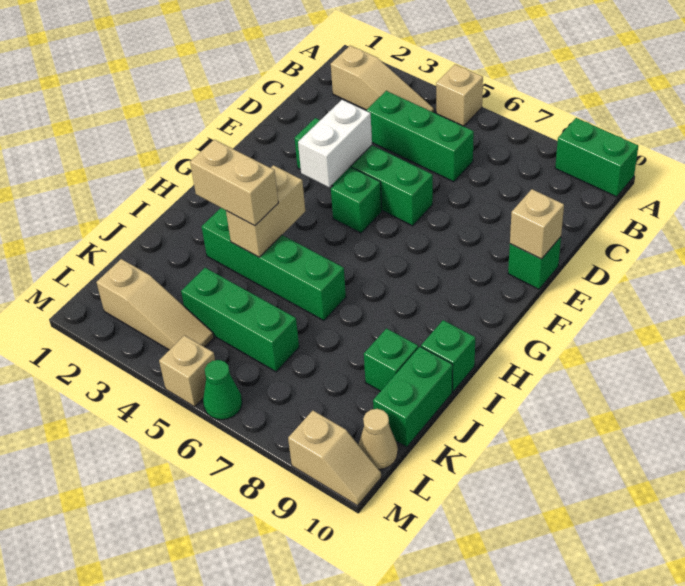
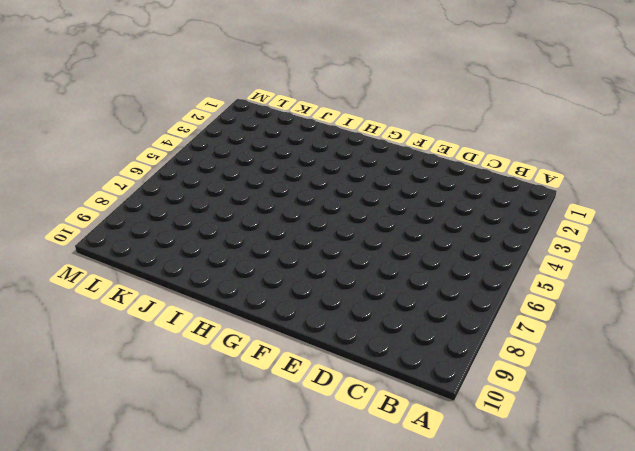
none -> tan brick A5 level 1
none -> green brick A9:A10 level 1
none -> tan slope B2:B4 level 1 top 2

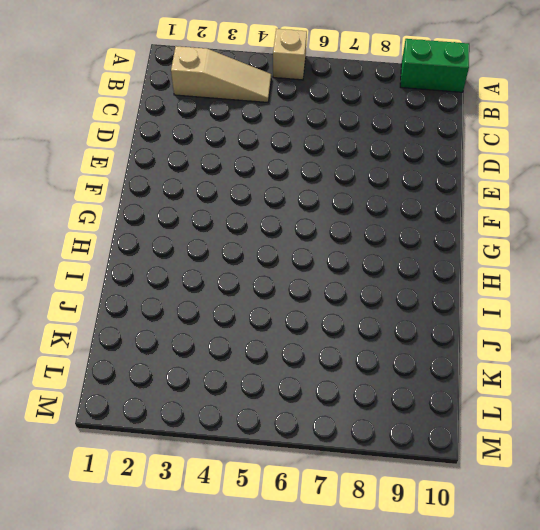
none -> green brick C4:C6 level 1
none -> green brick E3:E6 level 1
none -> green brick E10 level 1

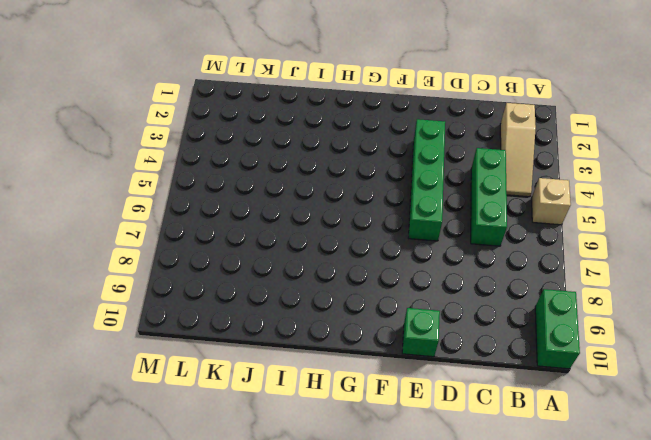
none -> green brick F5 level 1
none -> green brick I3:I6 level 1
none -> green brick I10 level 1

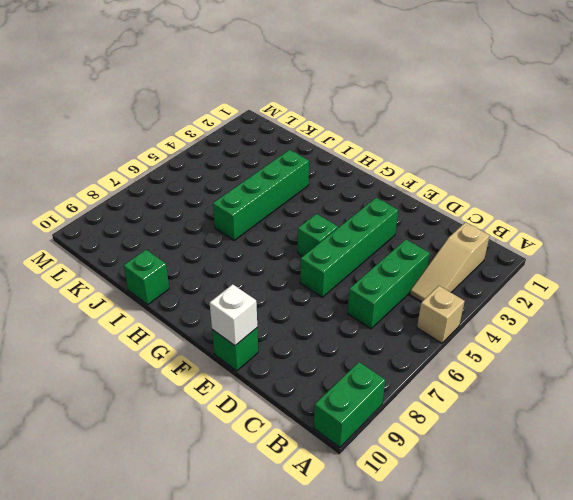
white brick E10 level 2 -> tan brick E10 level 2
none -> green brick J9 level 1
none -> green brick J10:K10 level 1
none -> green brick K4:K6 level 1

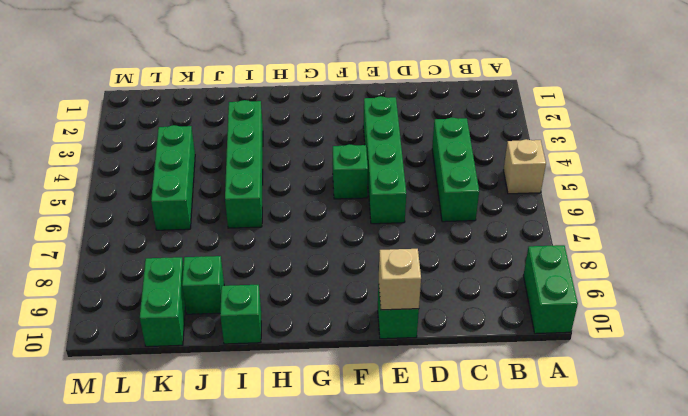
green brick K9:K10 level 1 -> green brick J10:K10 level 1
none -> tan slope B2:B4 level 1 top 2
none -> tan slope L2:L4 level 1 top 2
none -> tan cone L10 level 1

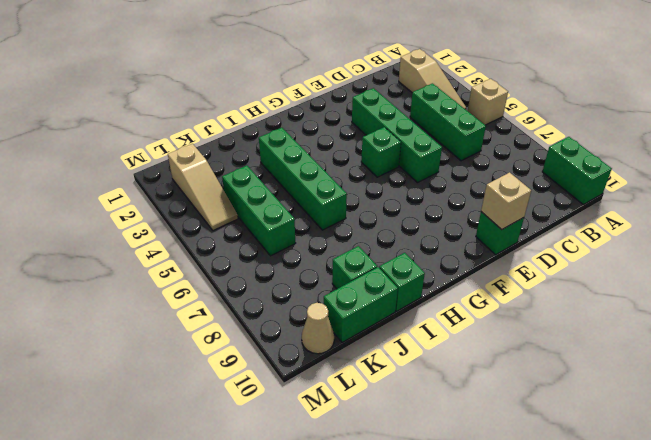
none -> tan brick M5 level 1
none -> green cone M6 level 1
none -> tan slope M9:M10 level 1 top 9

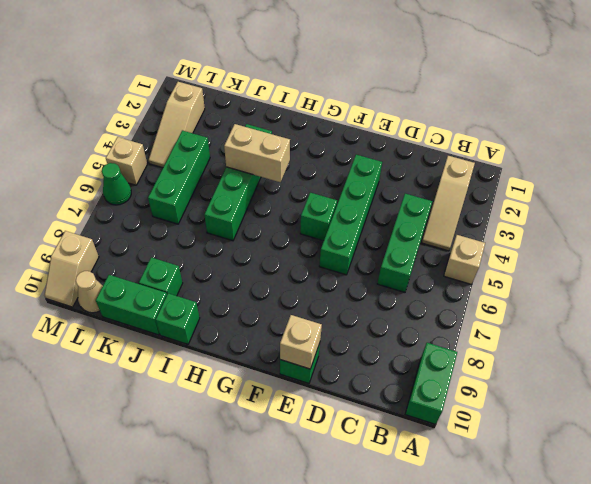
none -> white brick E4:F4 level 2
none -> tan brick I3:I4 level 3

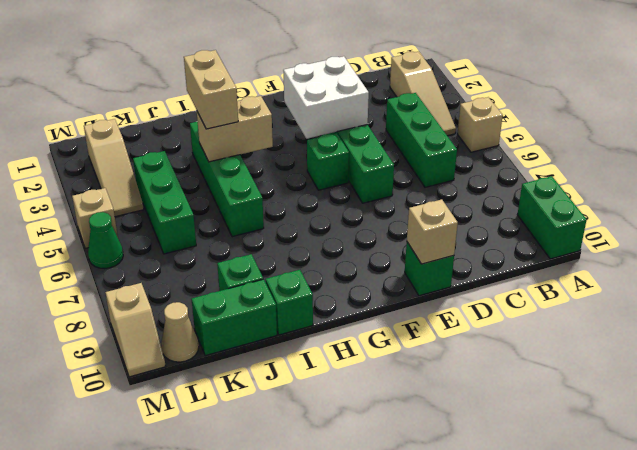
white brick E3:F4 level 2 -> white brick E4:F4 level 2

